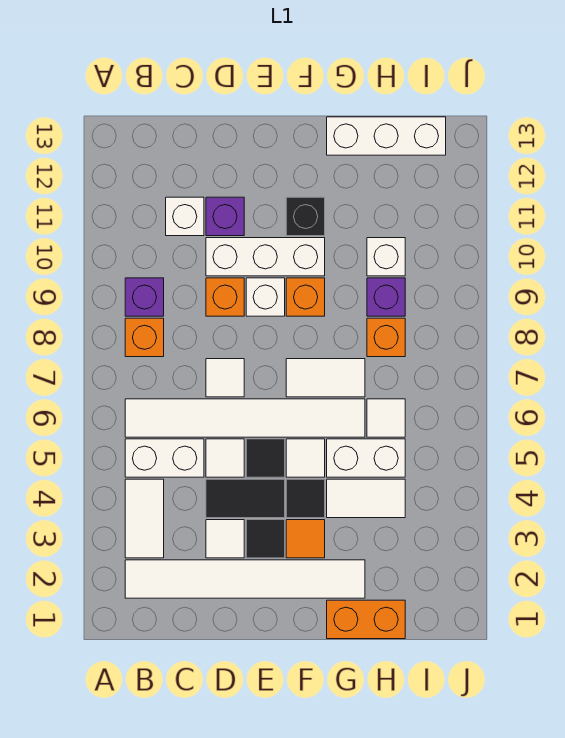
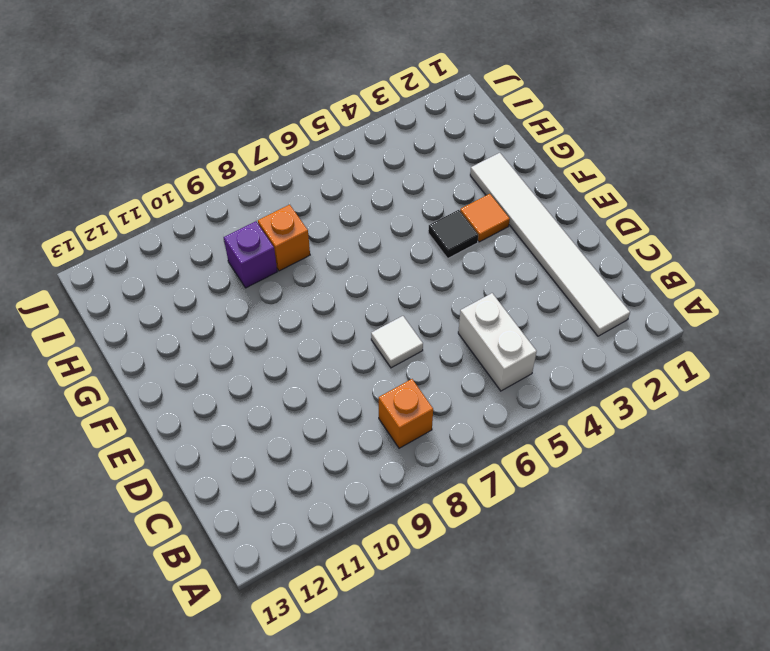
none -> white tile B3:B4 level 1
none -> white tile B6:G6 level 1
none -> purple brick B9 level 1
none -> white brick C11 level 1

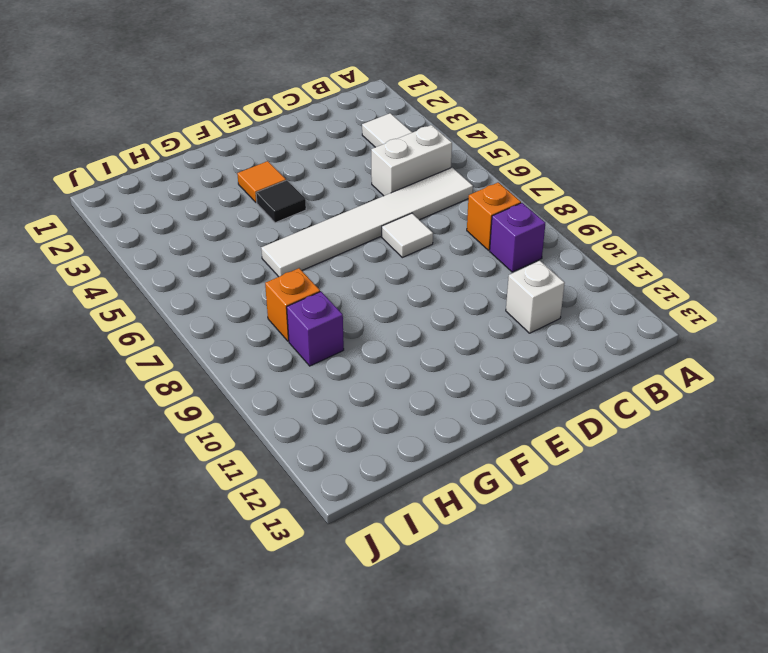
none -> white tile B2:G2 level 1
none -> white tile D3 level 1
none -> black tile D4:E4 level 1
none -> white tile D5 level 1

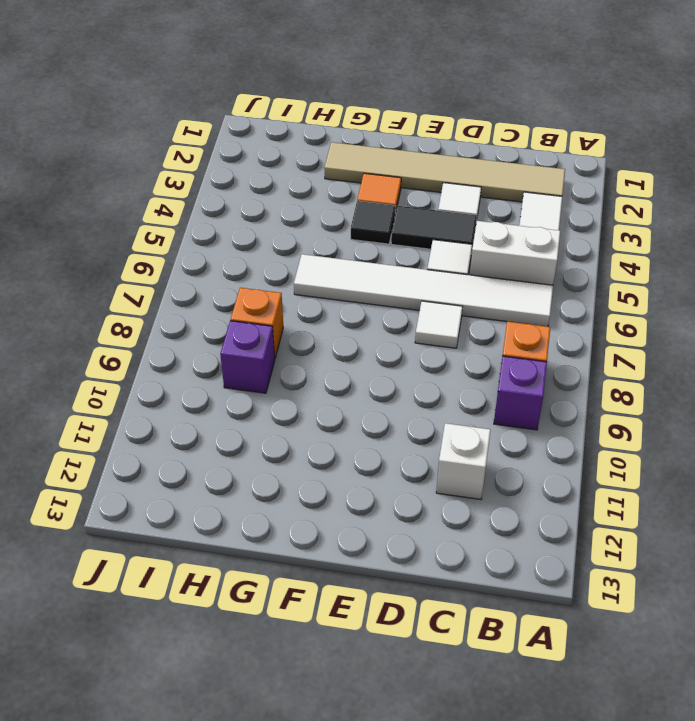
tan tile B2:G2 level 1 -> white tile B2:G2 level 1
none -> orange brick D9 level 1
none -> white brick D10:F10 level 1
none -> purple brick D11 level 1
none -> black tile E3 level 1

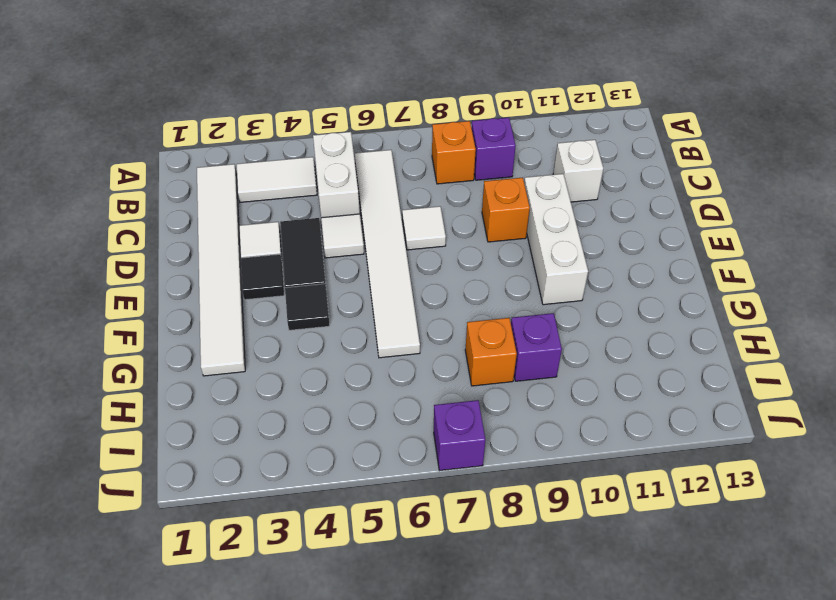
purple brick J7 level 1 -> purple brick D11 level 1
none -> black tile E5 level 1
none -> white brick E9 level 1
none -> orange tile F3 level 1
none -> white tile F5 level 1

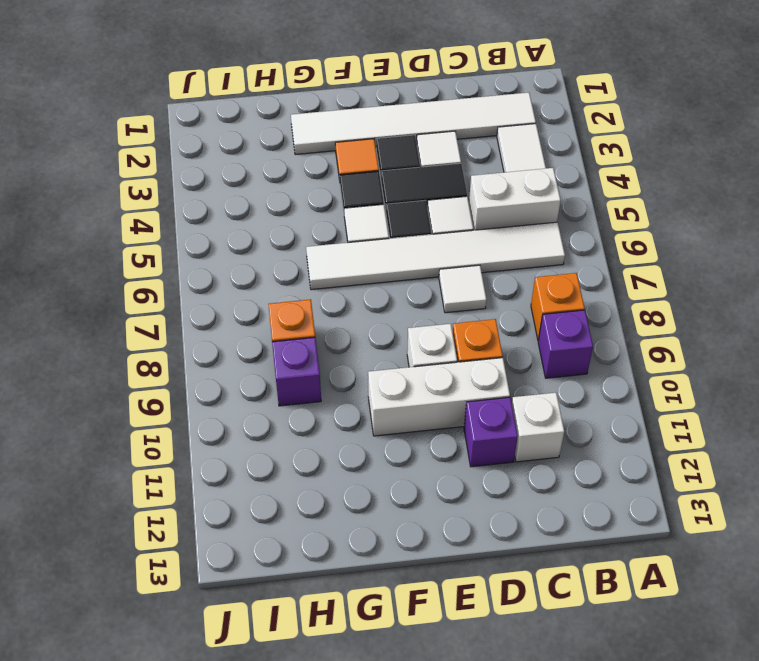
none -> white tile F7:G7 level 1
none -> orange brick F9 level 1
none -> black brick F11 level 1
none -> orange brick G1:H1 level 1

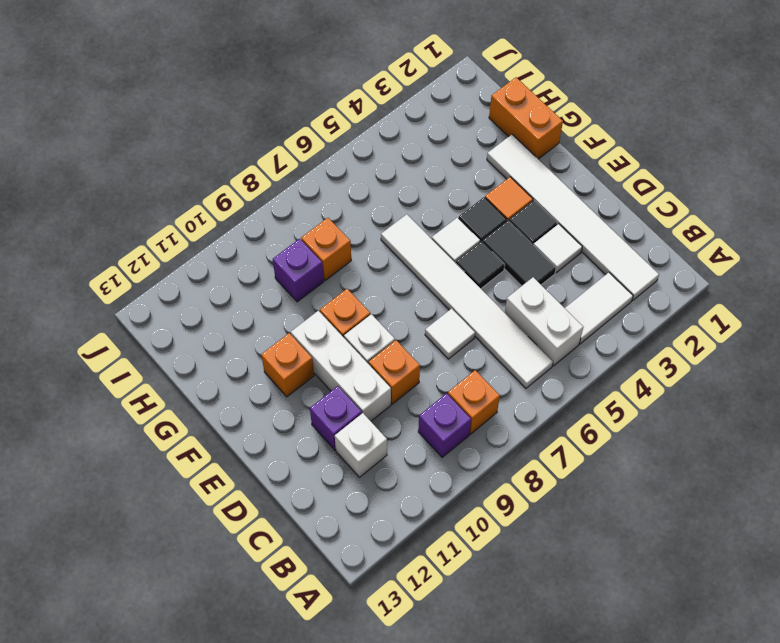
orange brick F11 level 1 -> black brick F11 level 1
none -> white tile D5 level 1
none -> white tile F7:G7 level 1
none -> white tile G4:H4 level 1
none -> white brick G5:H5 level 1

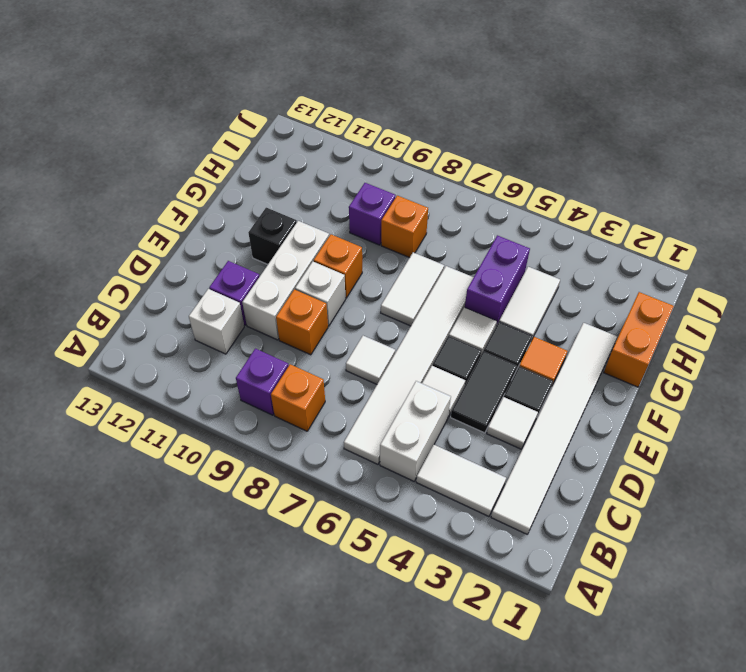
purple brick G5:H5 level 1 -> white brick G5:H5 level 1
none -> white brick G13:I13 level 1
none -> white tile H6 level 1
none -> white brick H10 level 1

